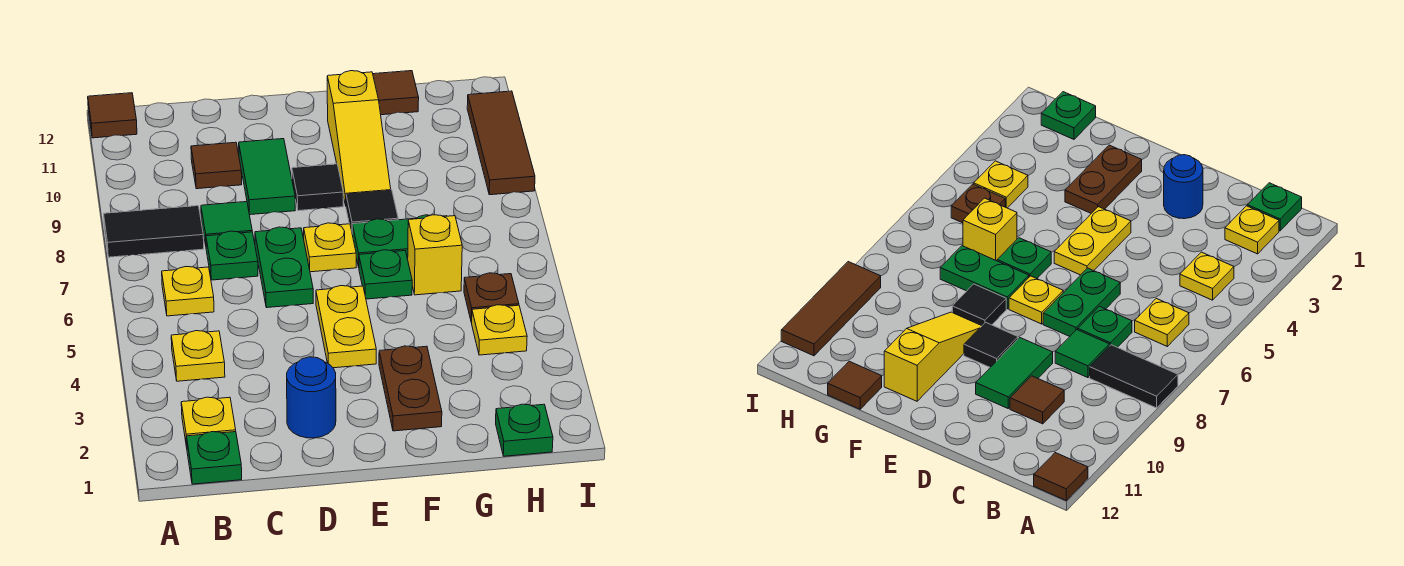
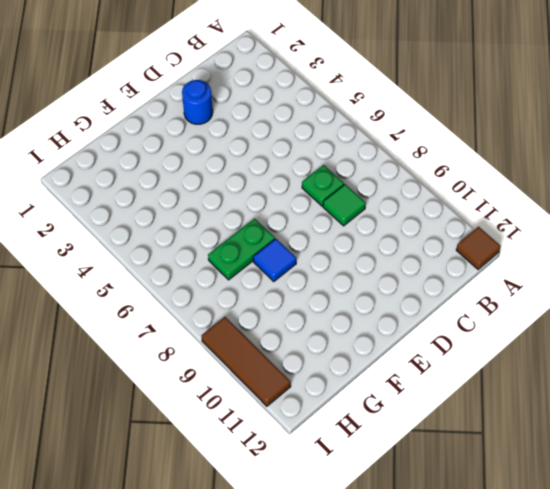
blue tile F8 level 1 -> black tile F8 level 1
none -> black tile A8:B8 level 1
none -> green plate B1 level 1
none -> yellow plate B2 level 1

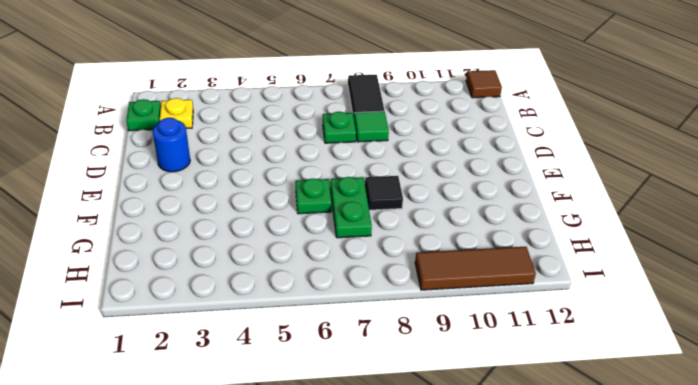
none -> yellow plate B4 level 1
none -> yellow plate B6 level 1
none -> brown tile C10 level 1

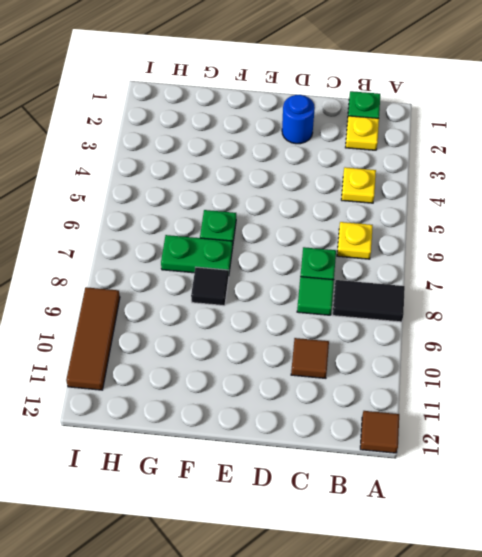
none -> green plate D6:D7 level 1
none -> green tile D9:D10 level 1
none -> yellow plate E4:E5 level 1

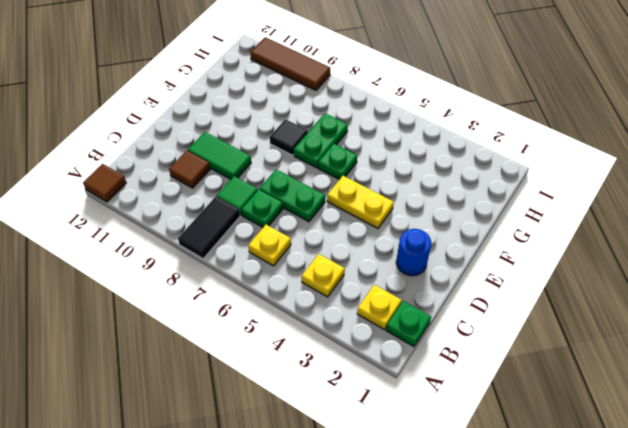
none -> yellow plate E7 level 1
none -> black tile E9 level 1
none -> brown plate F2:F3 level 1

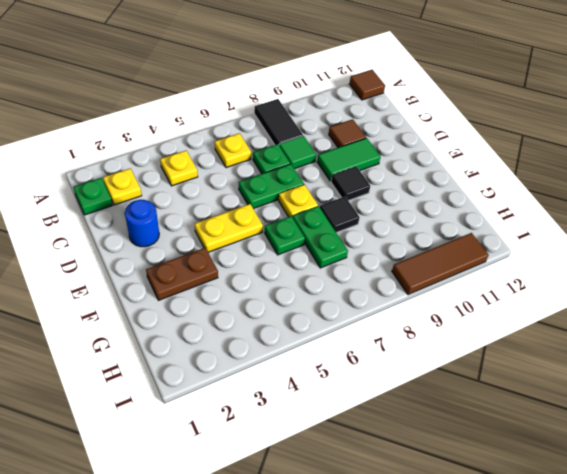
none -> yellow slope F9:F11 level 1 top 11
none -> yellow brick G6 level 1
none -> brown tile G12 level 1

